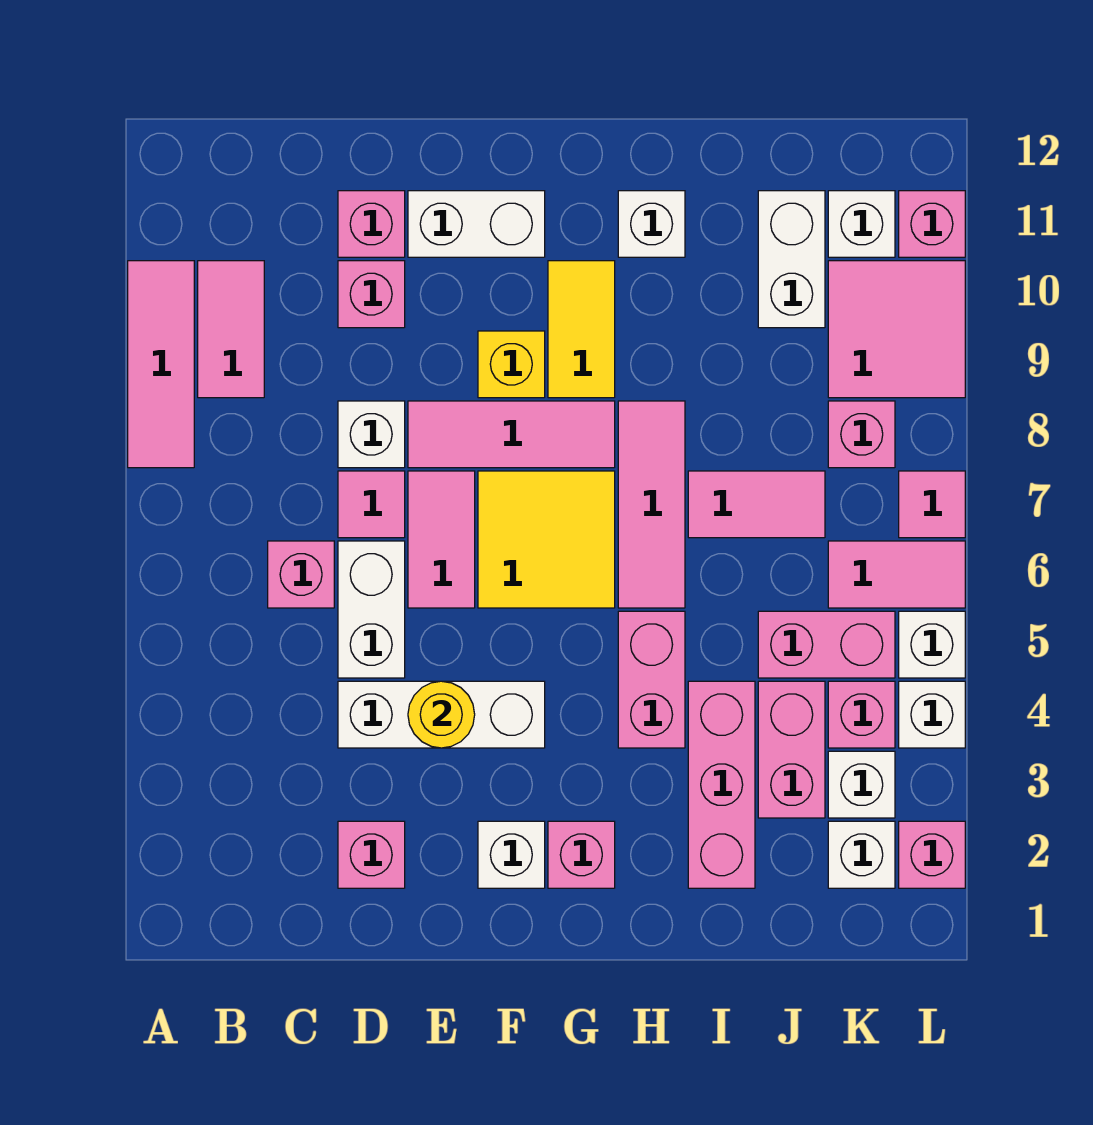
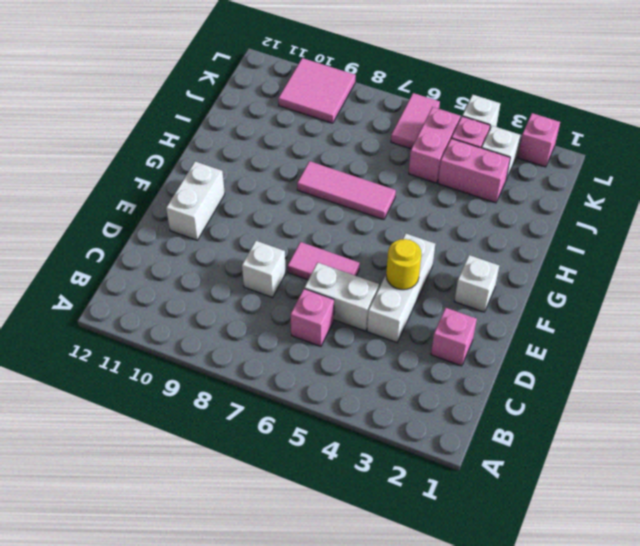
none -> pink tile A8:A10 level 1
none -> pink tile B9:B10 level 1
none -> pink tile D7 level 1
none -> pink brick D10 level 1

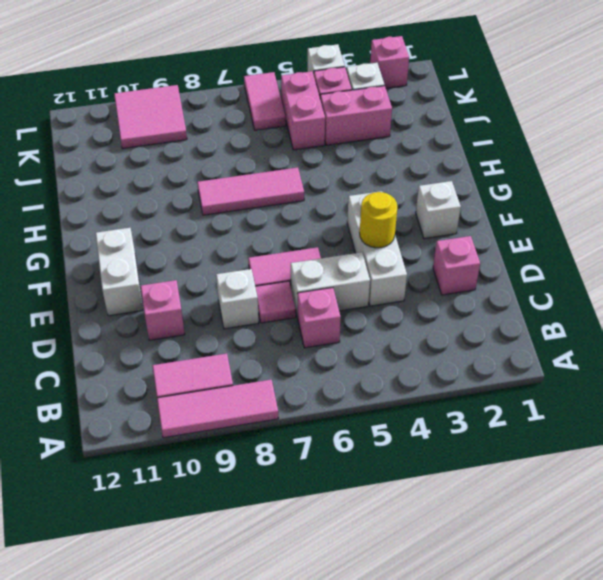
none -> pink brick D11 level 1
none -> pink tile E8:G8 level 1
none -> yellow tile F6:G7 level 1
none -> yellow brick F9 level 1

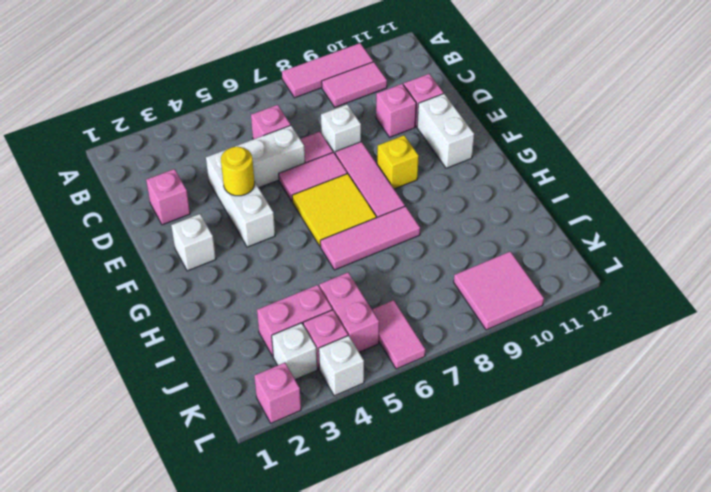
none -> pink brick G2 level 1
none -> yellow tile G9:G10 level 1
none -> pink brick H4:H5 level 1
none -> white brick H11 level 1

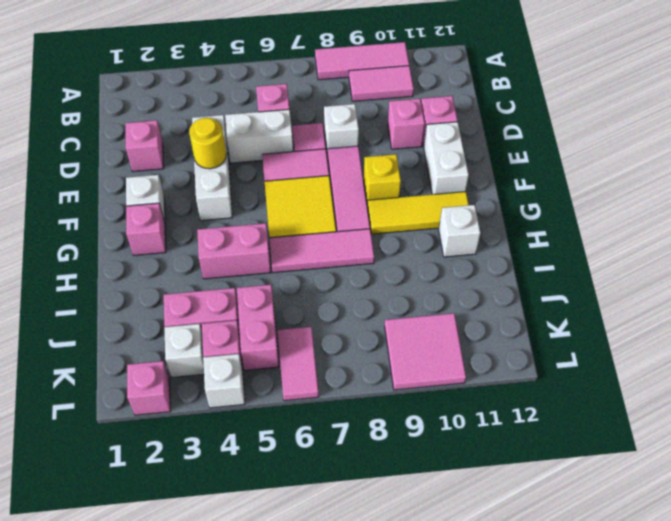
yellow tile G9:G11 level 1 -> yellow tile G9:G10 level 1
none -> pink brick I2:I4 level 1
none -> pink tile I7:J7 level 1
none -> white brick J10:J11 level 1
none -> white brick K2 level 1

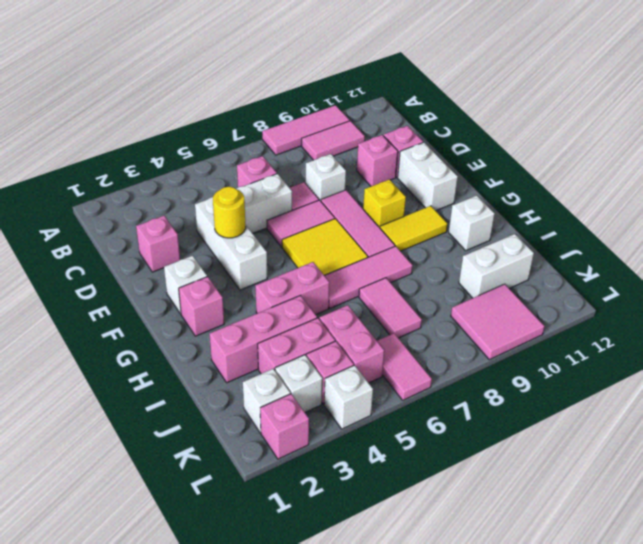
none -> pink brick K8 level 1
none -> white brick K11 level 1
none -> white brick L5 level 1
none -> pink tile L7 level 1

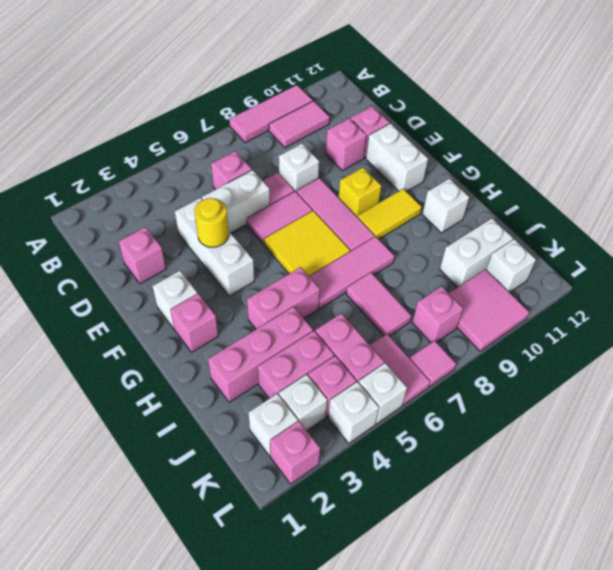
none -> pink brick L11 level 1

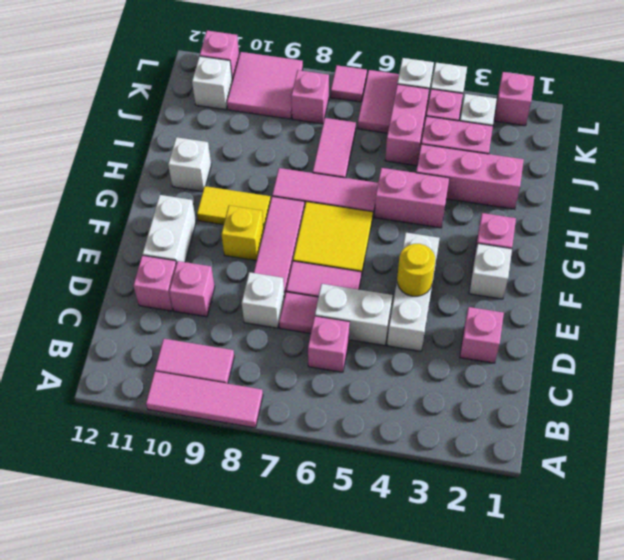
none -> white brick J10:J11 level 1
none -> white brick K2 level 1

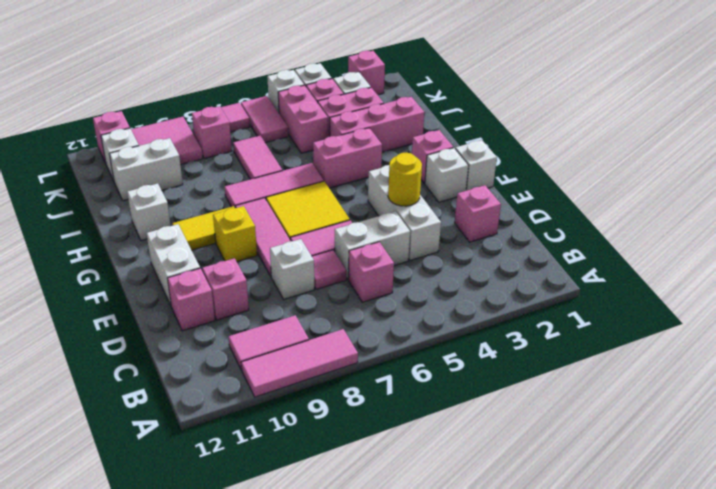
white brick F1 level 1 -> white brick K2 level 1

